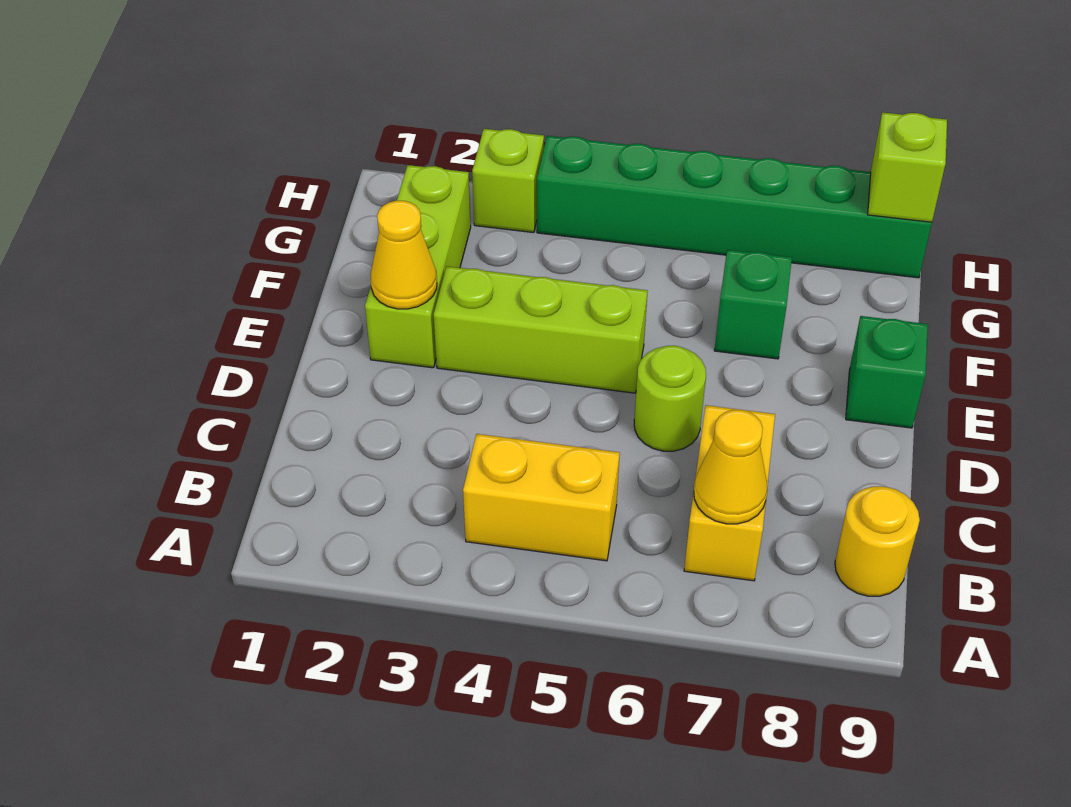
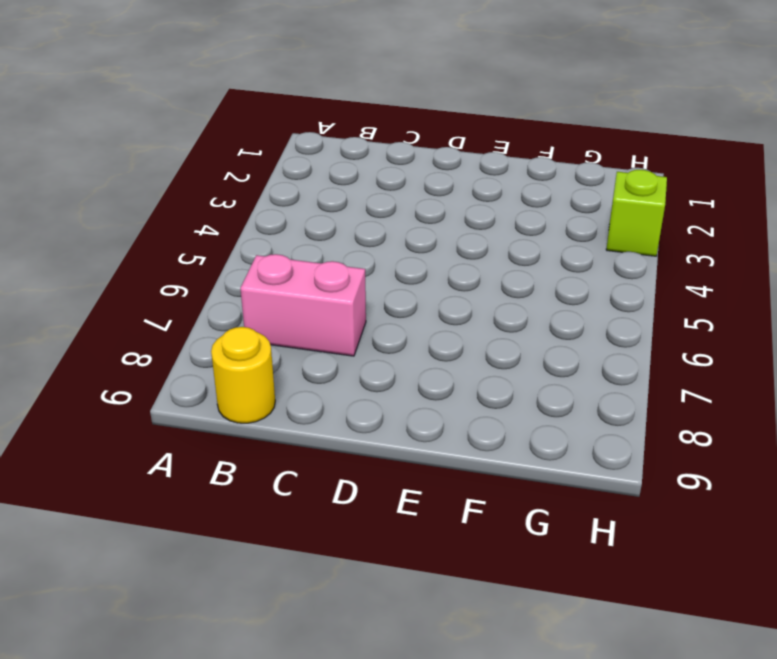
pink brick B7:C7 level 1 -> yellow brick B7:C7 level 1
none -> yellow brick B4:B5 level 1
none -> lime round brick D6 level 1
none -> lime brick E2:G2 level 1

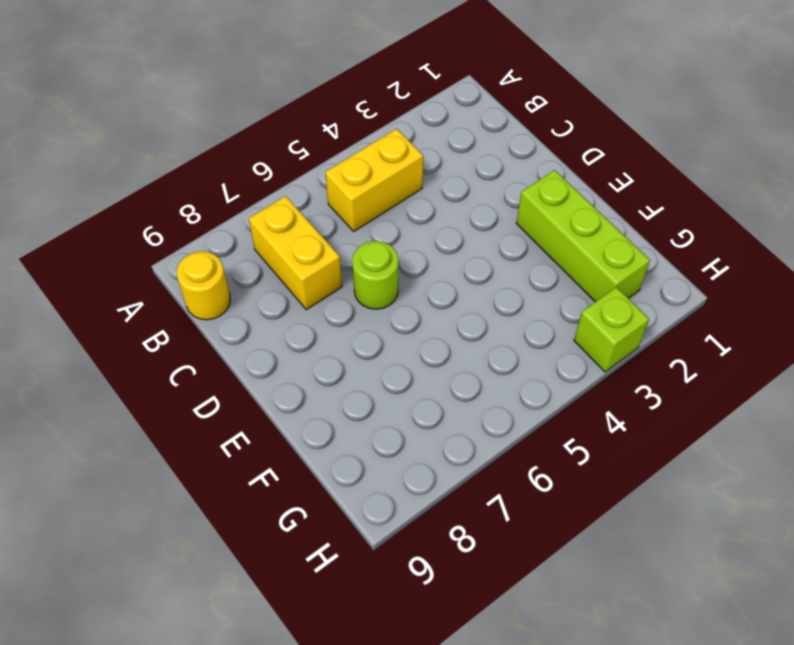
none -> lime brick E3:E5 level 1
none -> green brick E9 level 1
none -> green brick F7 level 1

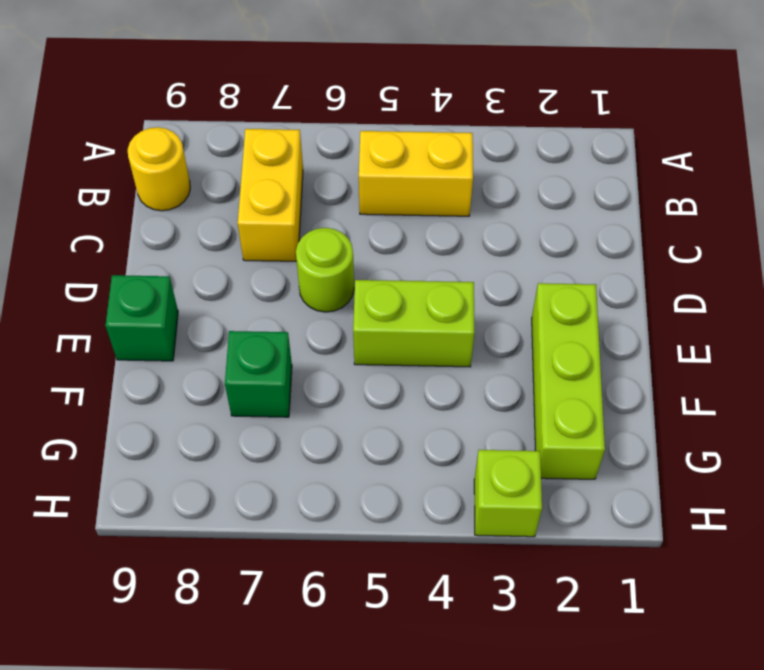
lime brick E4:E5 level 1 -> lime brick E3:E5 level 1
none -> green brick H4:H9 level 1
none -> yellow cone B7 level 2
none -> yellow cone E2 level 2

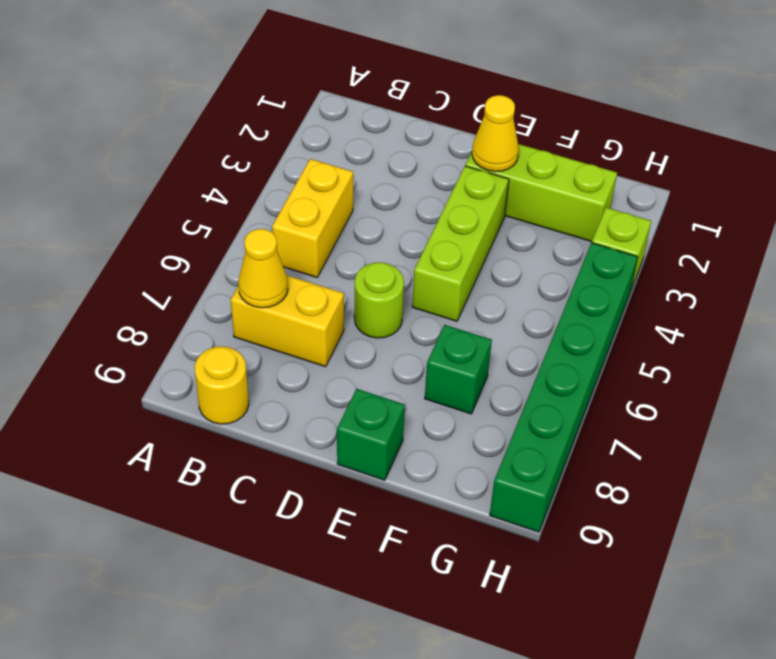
none -> lime brick H9 level 2

